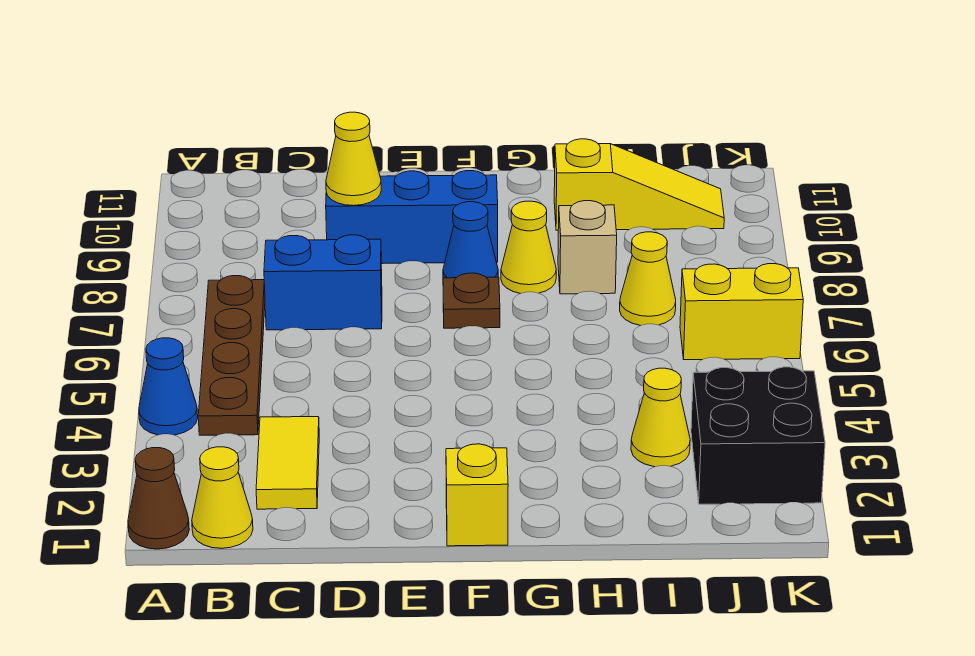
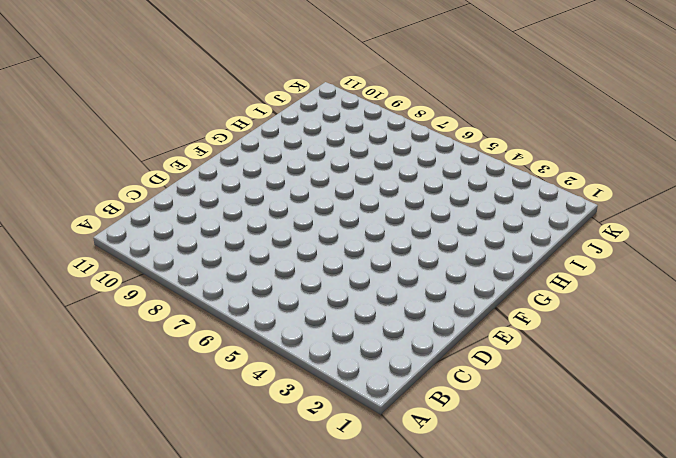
none -> brown cone A1 level 1
none -> blue cone A4 level 1
none -> yellow cone B1 level 1

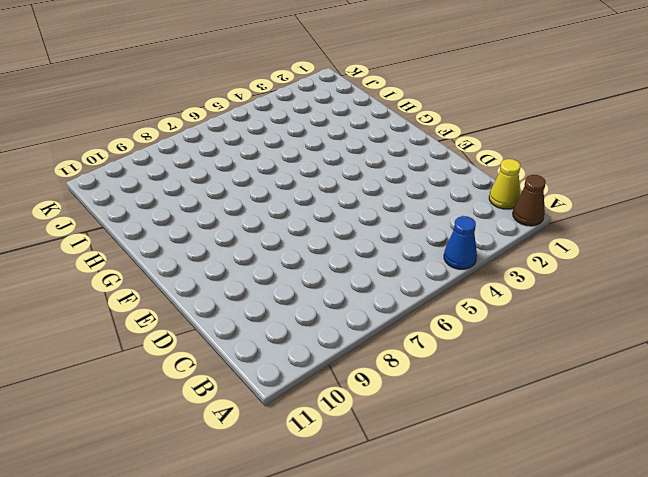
none -> brown plate B4:B7 level 1
none -> yellow tile C2:C3 level 1
none -> blue brick C7:D7 level 1

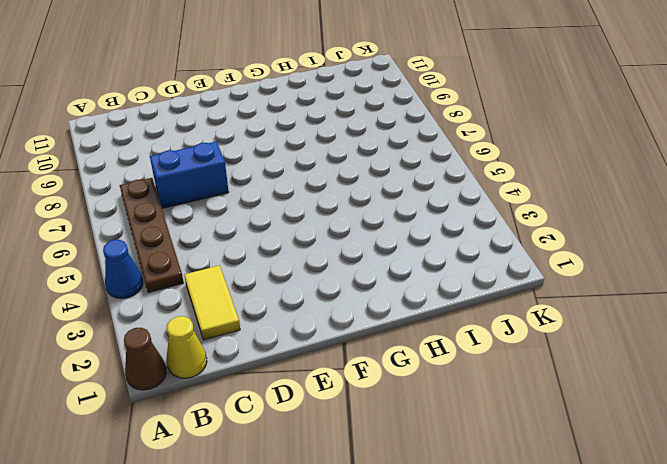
none -> blue brick D9:F9 level 1
none -> yellow brick F1 level 1
none -> brown plate F7 level 1

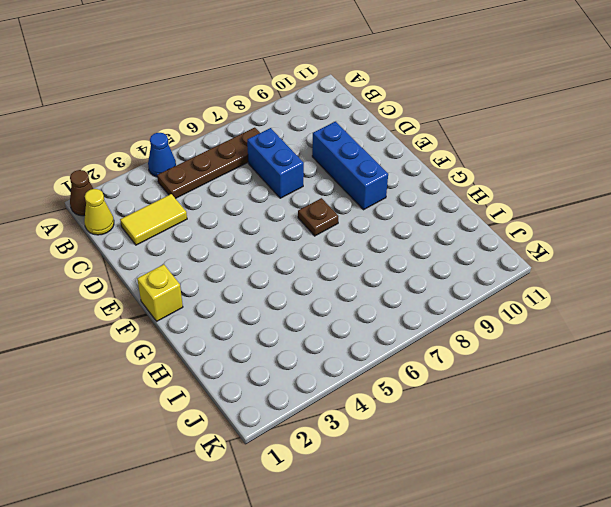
none -> blue cone F8 level 1
none -> yellow cone G8 level 1
none -> tan brick H8 level 1

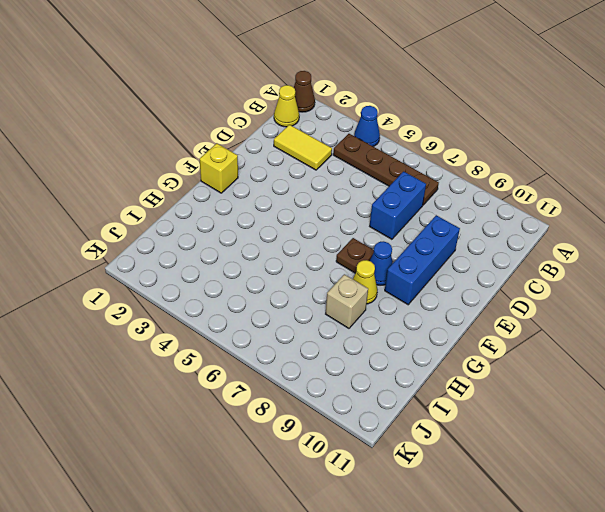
none -> yellow slope H10:J10 level 1 top H
none -> yellow cone I3 level 1
none -> yellow cone I7 level 1

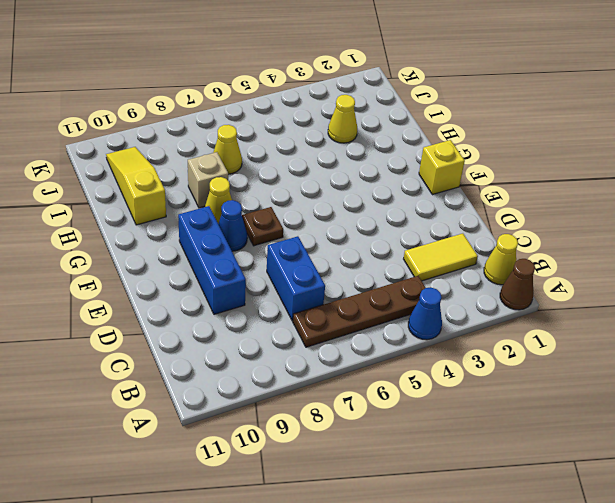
none -> black brick J2:K3 level 1
none -> yellow brick J6:K6 level 1
none -> yellow cone D9 level 2

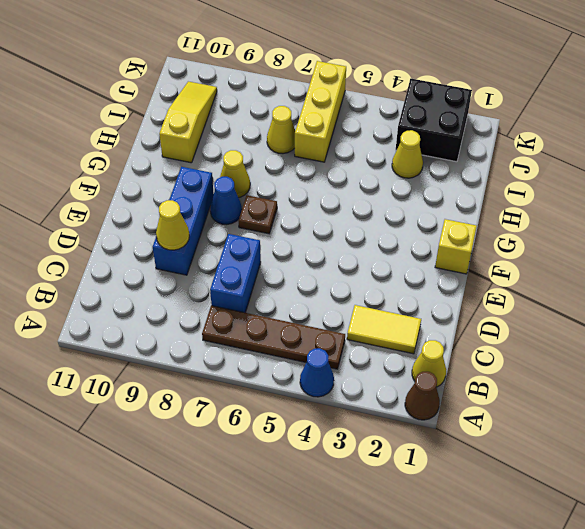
yellow brick I6:K6 level 1 -> yellow brick J6:K6 level 1
none -> tan brick H8 level 1

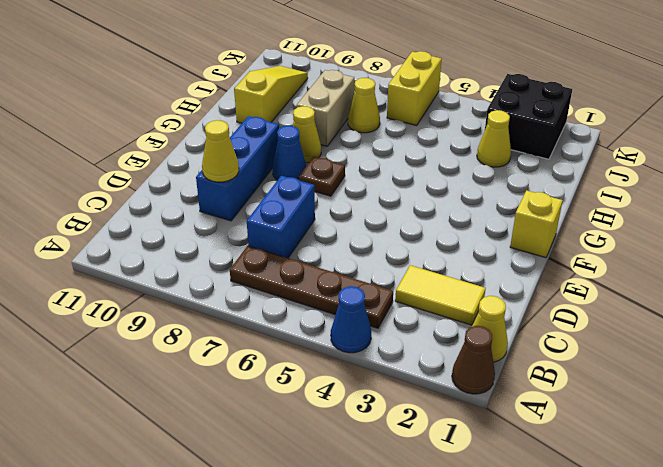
tan brick H8:I8 level 1 -> tan brick H8 level 1

